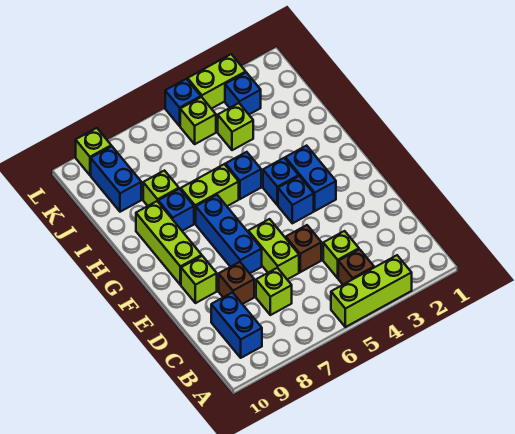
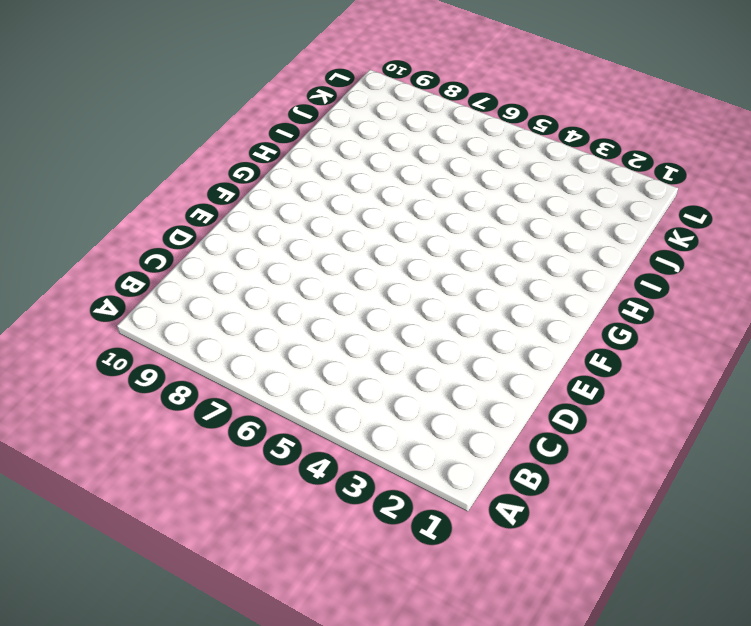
none -> lime brick A3:A5 level 1
none -> brown brick B4 level 1
none -> blue brick B9:C9 level 1

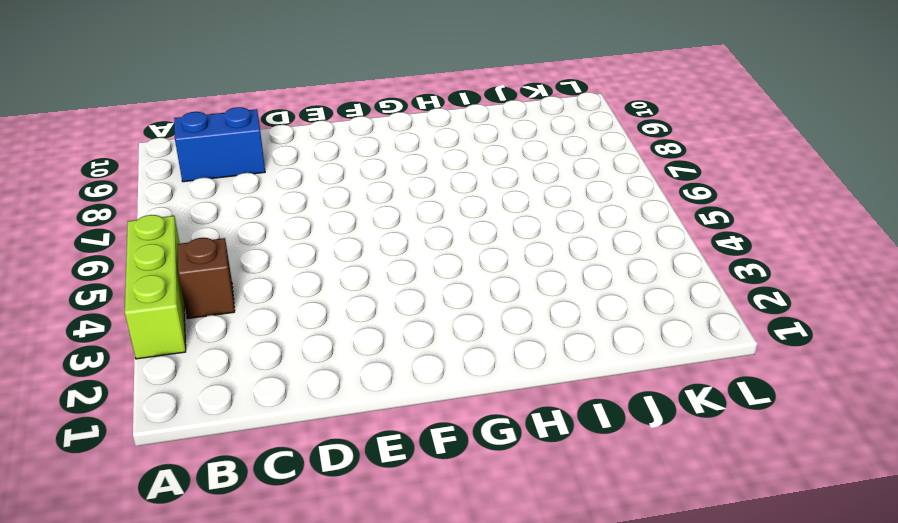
none -> lime brick C4 level 1
none -> lime brick C7 level 1
none -> brown brick D5 level 1

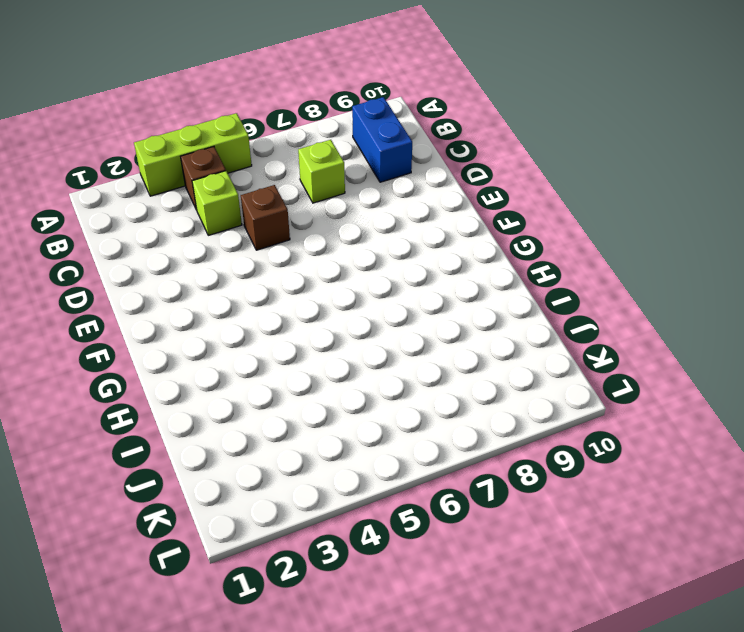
none -> lime brick D6:E6 level 1
none -> brown brick D8 level 1
none -> blue brick E7:G7 level 1

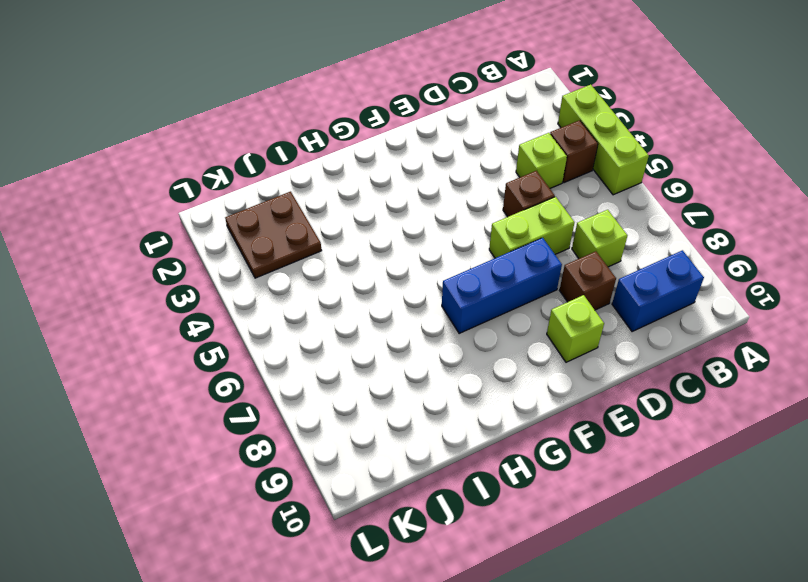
brown plate J2:K3 level 1 -> blue brick K3 level 1
none -> blue brick F3:G3 level 1
none -> blue brick F4 level 1
none -> lime brick F9:H9 level 1

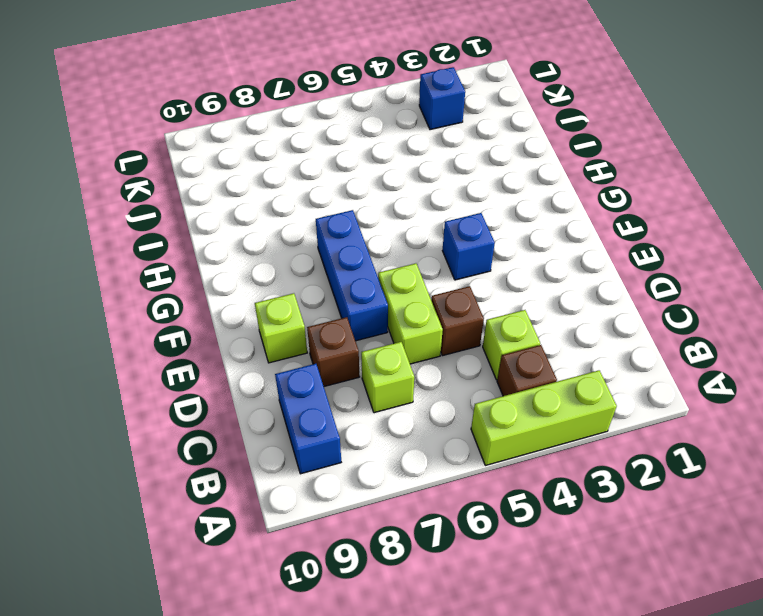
none -> blue brick F3:G3 level 1
none -> lime brick F9:H9 level 1
none -> blue brick G4 level 1

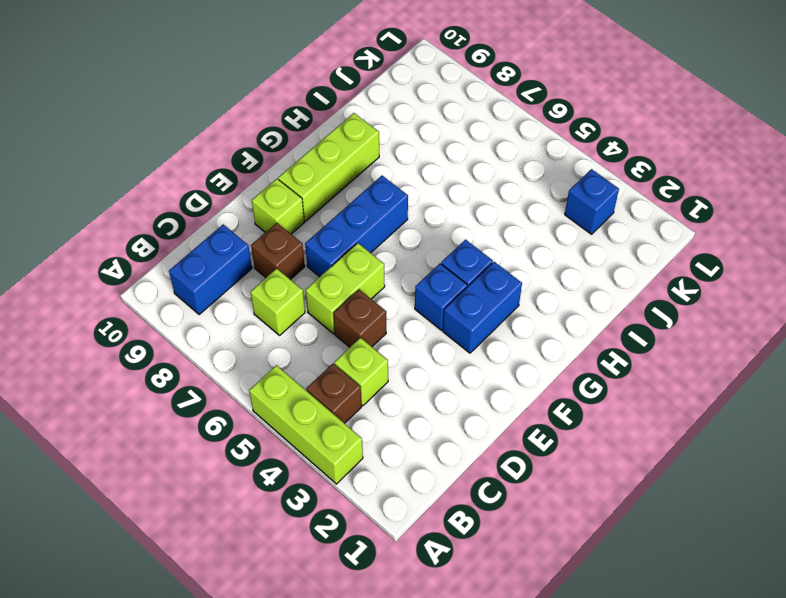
none -> blue brick H5 level 1
none -> lime brick H6:H7 level 1
none -> blue brick H8 level 1

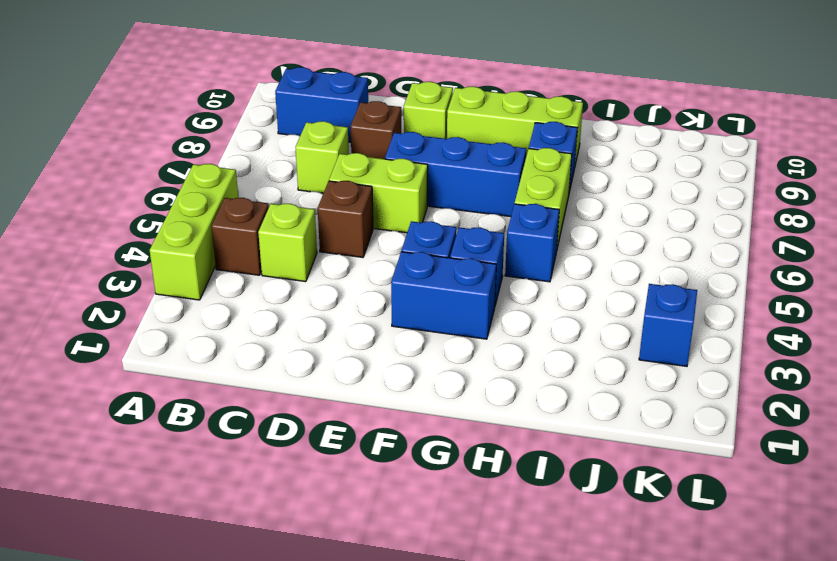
none -> lime brick I8 level 1
none -> lime brick J4 level 1
none -> blue brick J9:K9 level 1

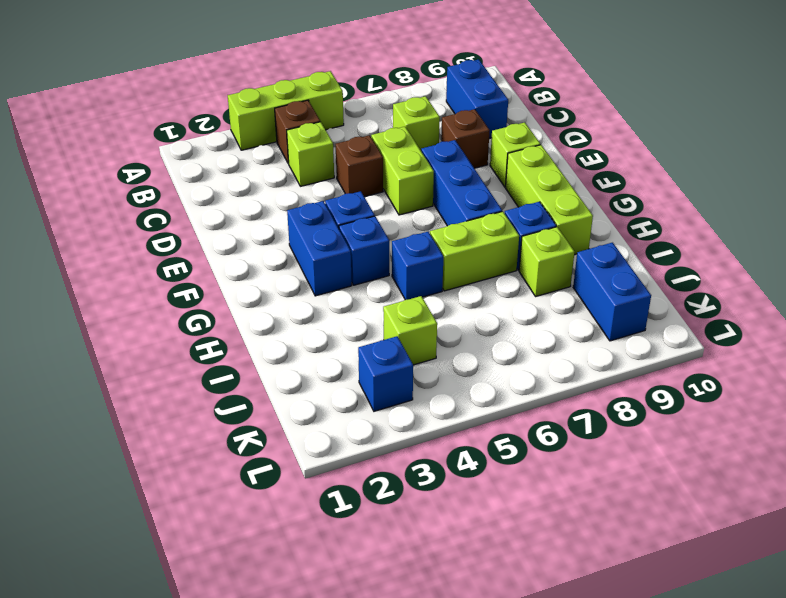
none -> lime brick K5 level 1
none -> lime brick L3:L4 level 1
none -> blue brick L5 level 1

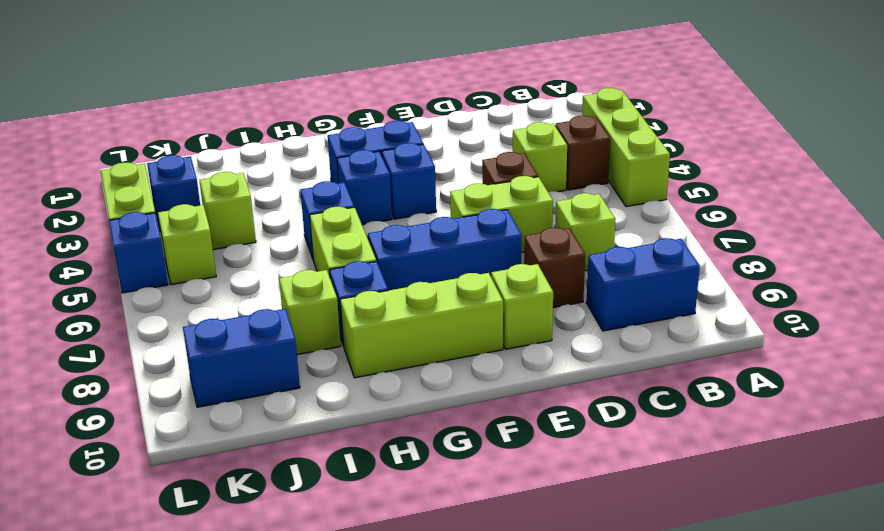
none -> lime brick L9 level 1

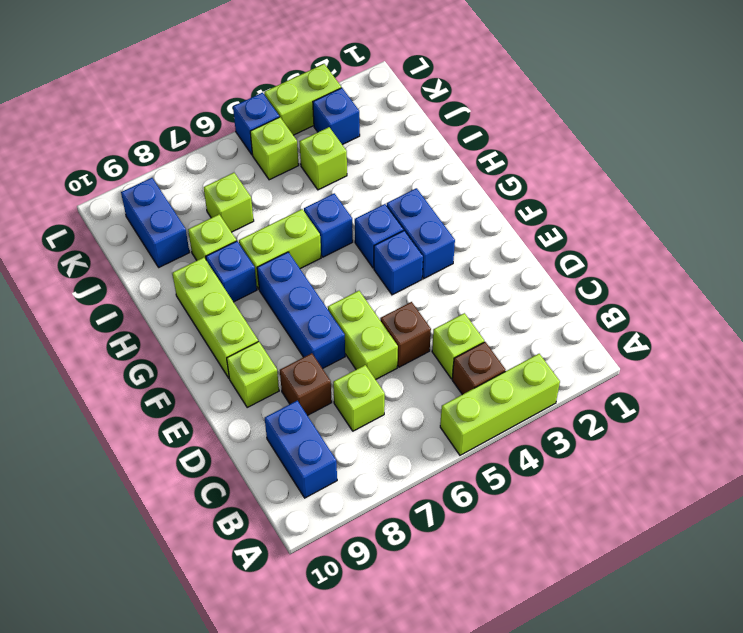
lime brick J7 level 1 -> lime brick L9 level 1

